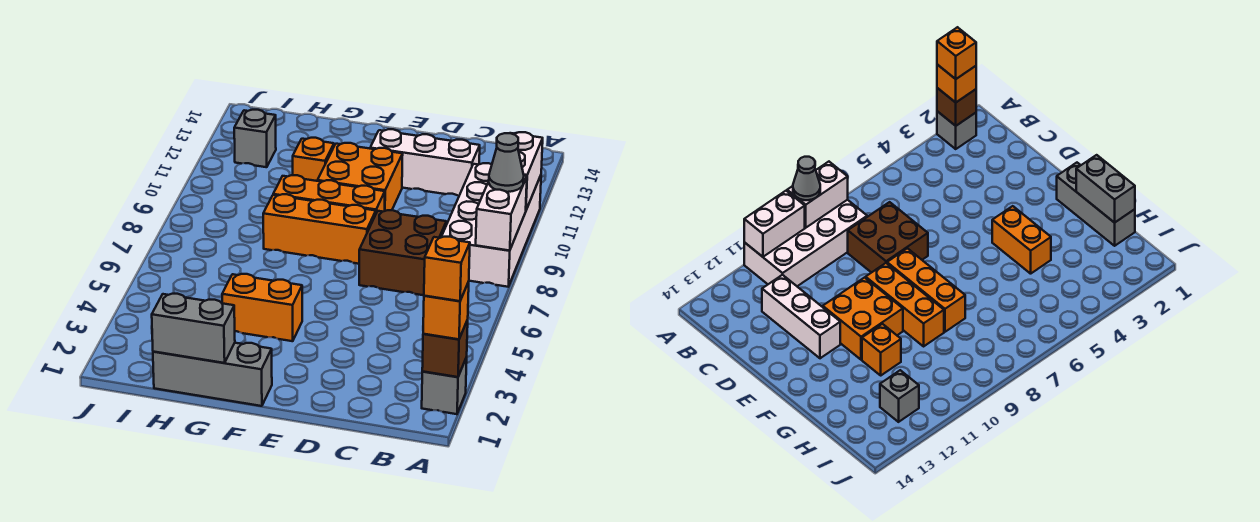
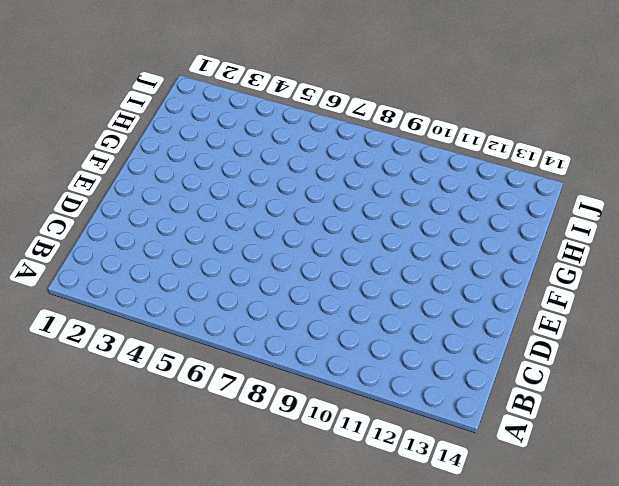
none -> grey brick A2 level 1
none -> white brick A8:B11 level 1
none -> brown brick C7:D8 level 1

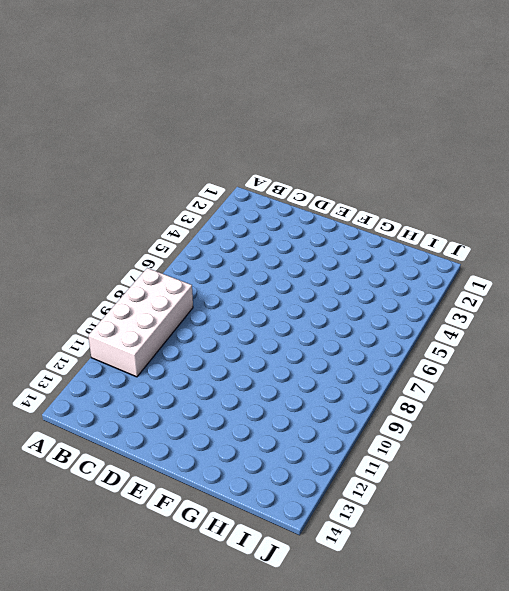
none -> grey brick A2 level 1
none -> brown brick C7:D8 level 1
none -> white brick C12:E12 level 1

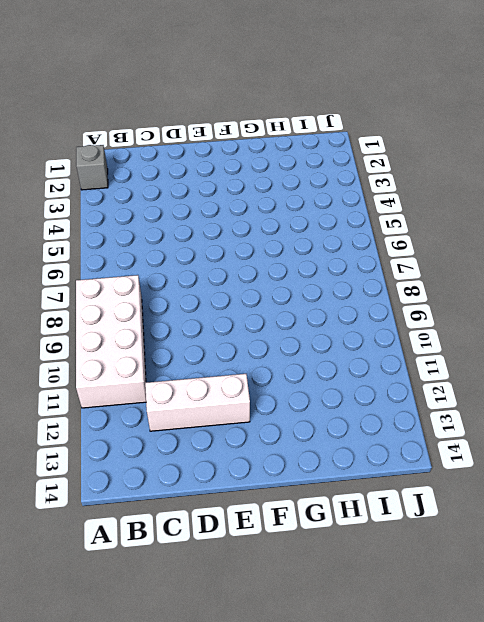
none -> brown brick C7:D8 level 1
none -> orange brick E8:G8 level 1
none -> orange brick E9:G9 level 1

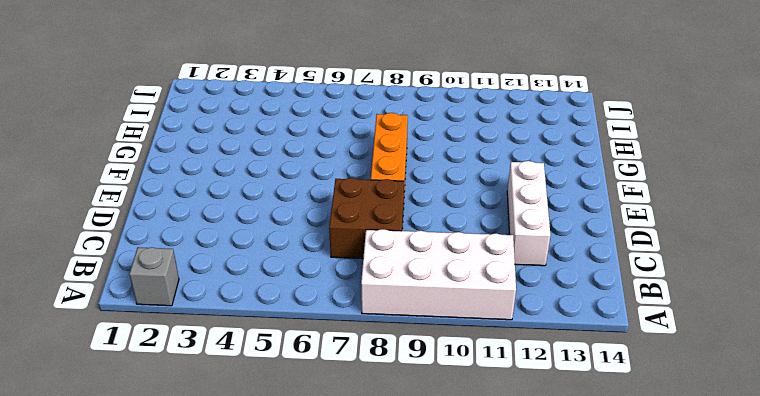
none -> orange brick E9:G9 level 1
none -> orange brick E10:F11 level 1
none -> grey brick F1:H1 level 1

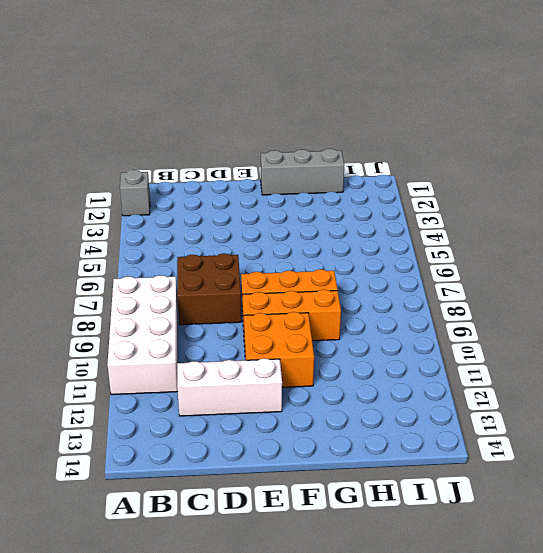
none -> orange brick F4:G4 level 1
none -> orange brick G11 level 1
none -> grey brick I12 level 1

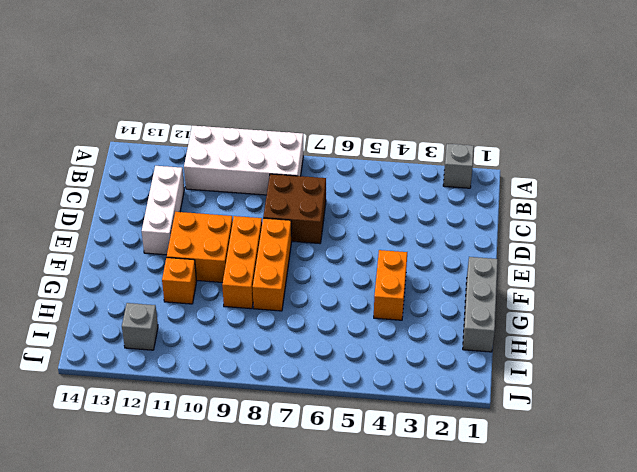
none -> brown brick A2 level 2
none -> white brick A8:A9 level 2
none -> white brick A10:A11 level 2

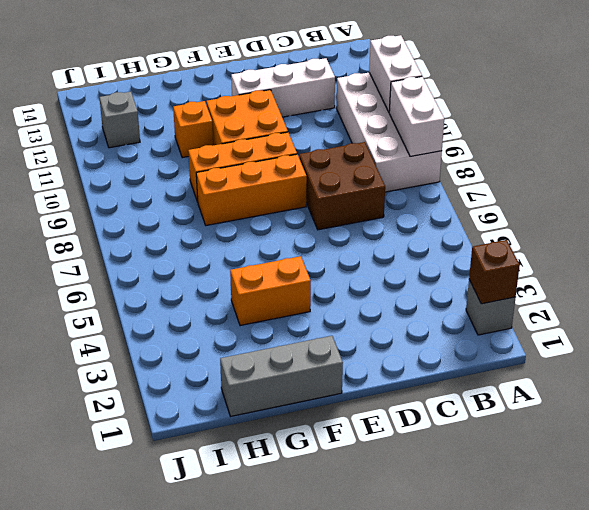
none -> grey brick G1:H1 level 2
none -> orange brick A2 level 3
none -> grey cone A9 level 3

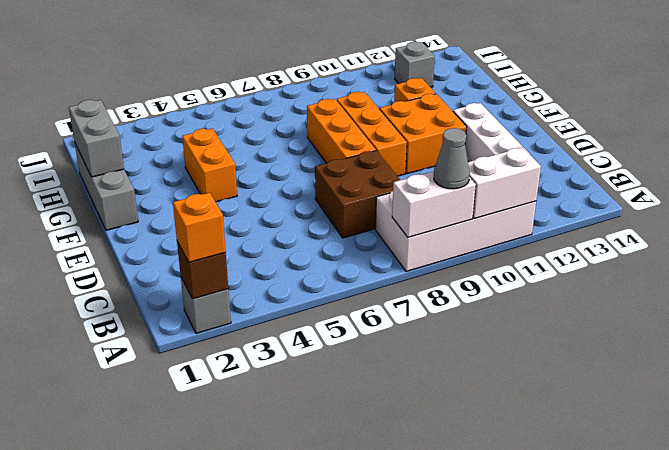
none -> orange brick A2 level 4

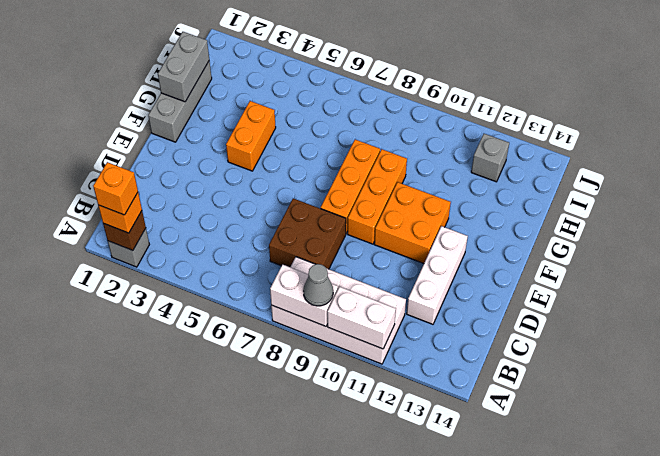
none -> orange brick G11 level 1

